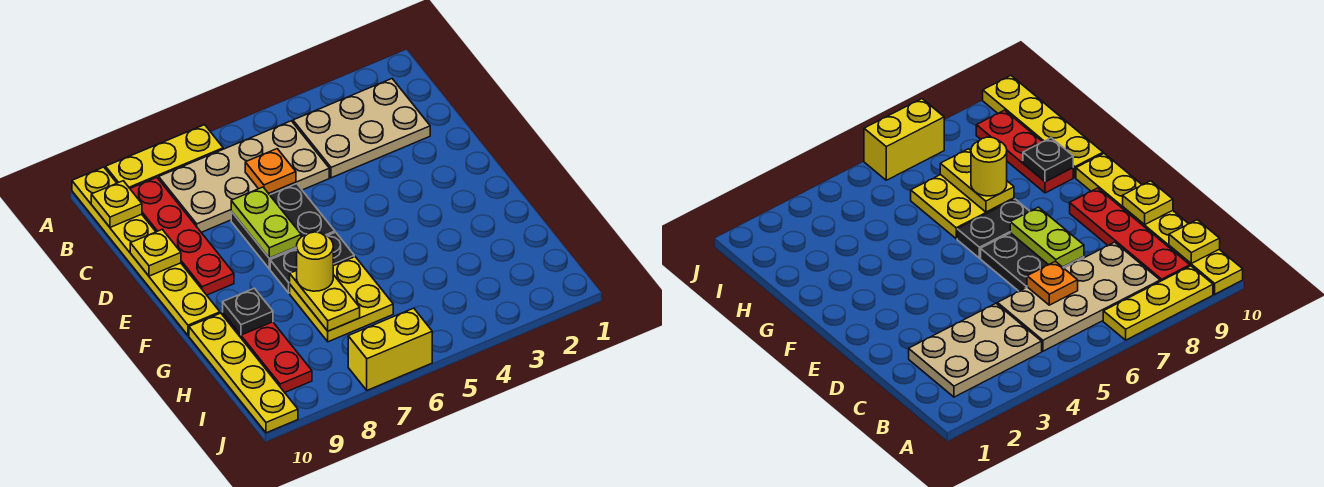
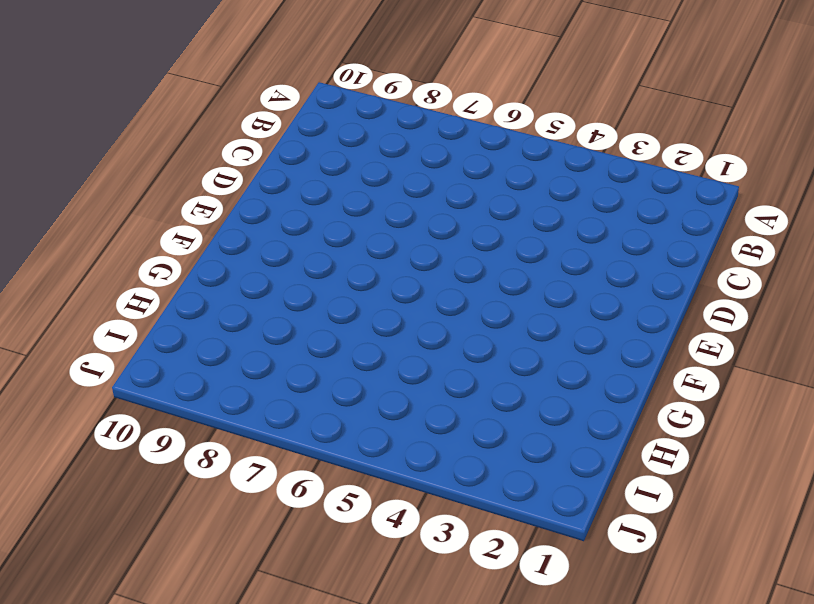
none -> yellow plate A7:A9 level 1
none -> yellow plate A10:F10 level 1
none -> tan plate B2:C4 level 1

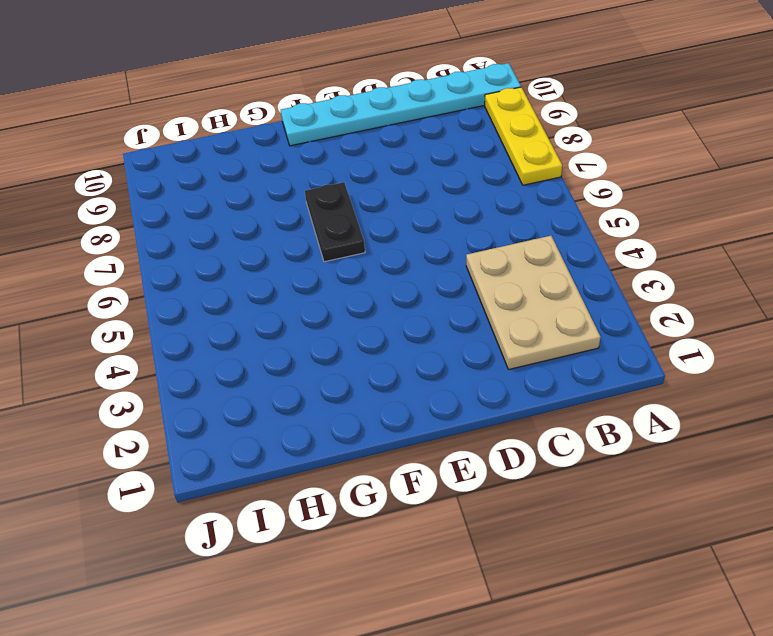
cyan plate A10:F10 level 1 -> yellow plate A10:F10 level 1
none -> tan plate B5:C8 level 1
none -> red plate B9:E9 level 1
none -> black plate D6:E7 level 1

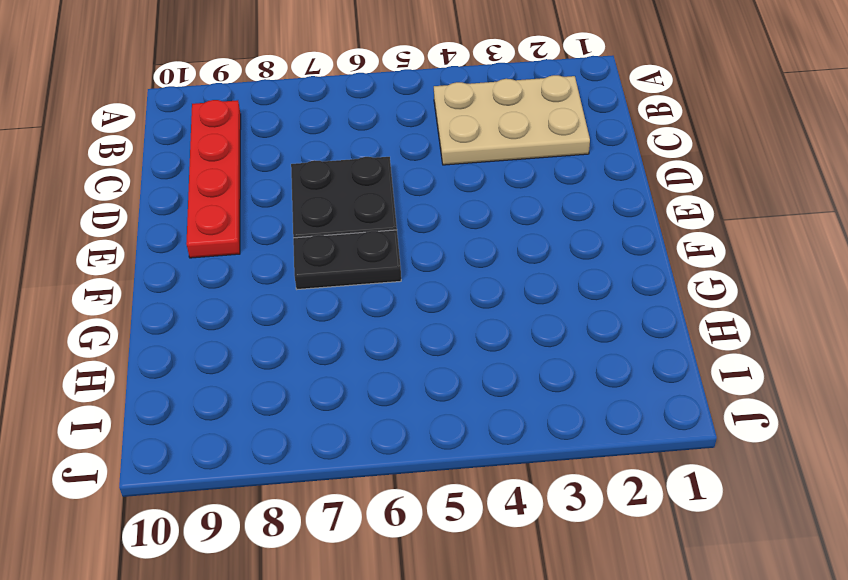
none -> yellow plate A7:A9 level 1
none -> yellow plate A10:F10 level 1
none -> tan plate B5:C8 level 1

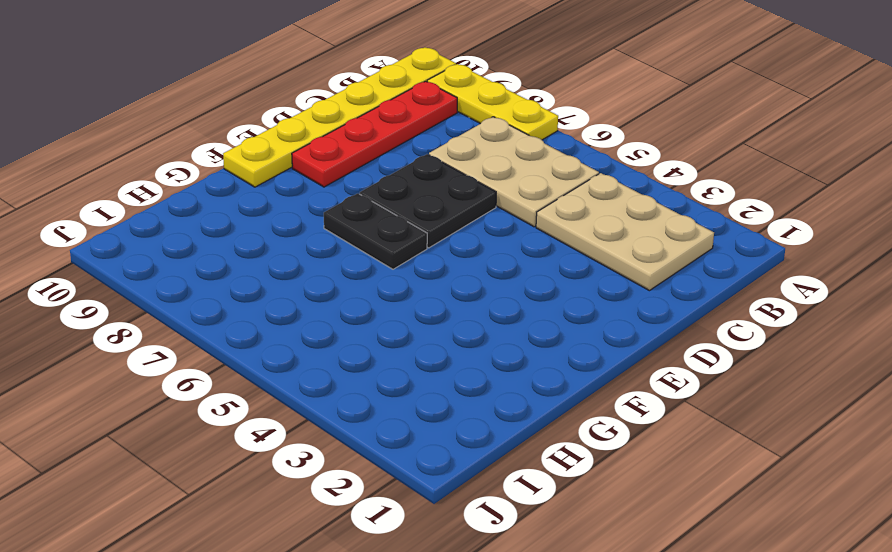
tan plate B5:C7 level 1 -> tan plate B5:C8 level 1
none -> yellow plate G6:H7 level 1
none -> red plate G9:I9 level 1
none -> yellow plate G10:J10 level 1

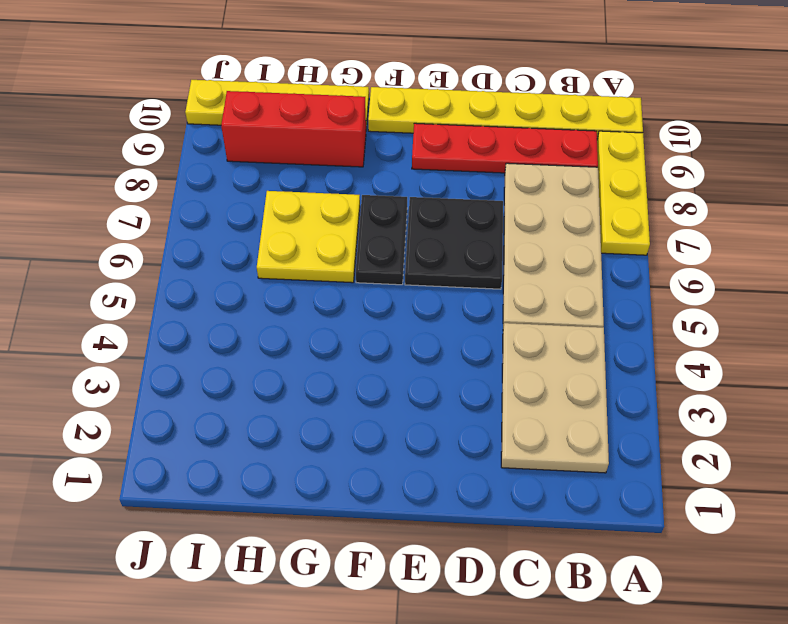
red brick G9:I9 level 1 -> red plate G9:I9 level 1
none -> yellow brick J6:J7 level 1
none -> yellow plate B10 level 2
none -> orange plate C6 level 2

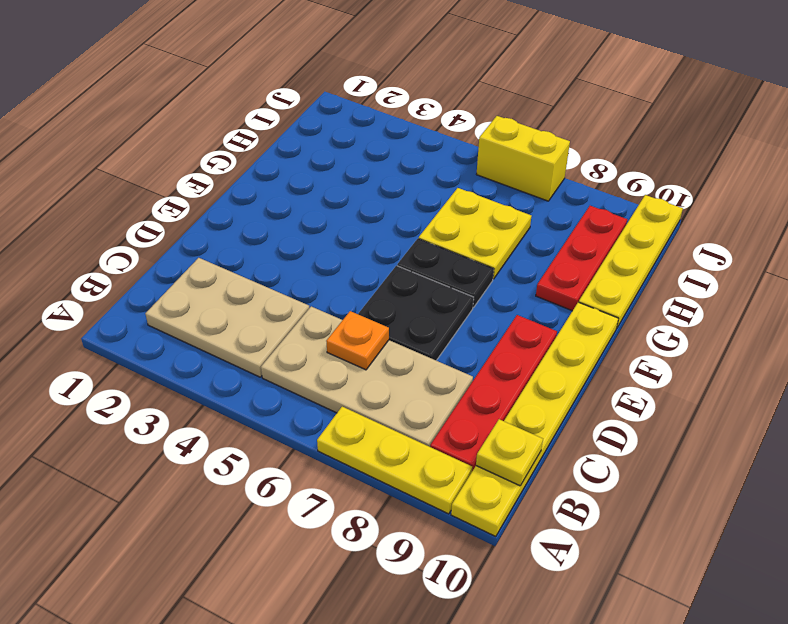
none -> lime plate D7:E7 level 2
none -> yellow plate D10 level 2
none -> yellow plate G7:H7 level 2

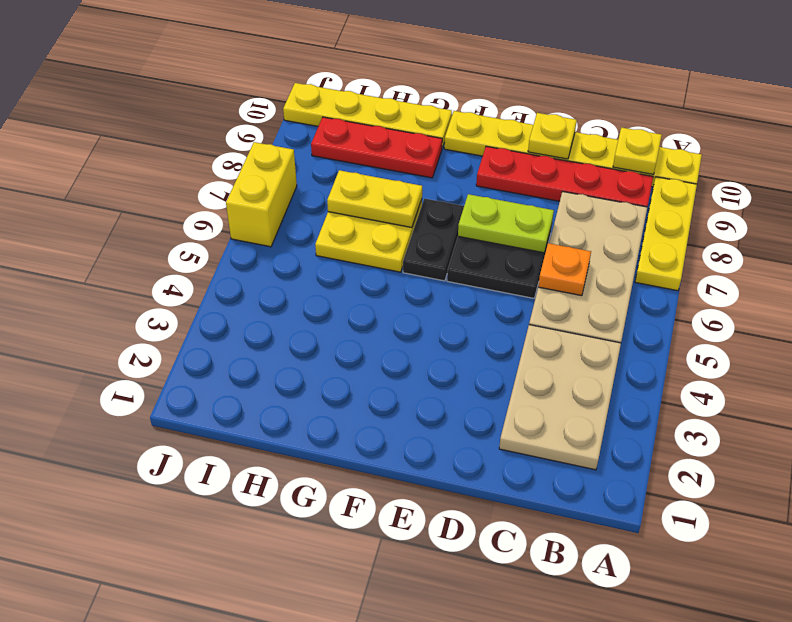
none -> black plate G9 level 2
none -> yellow round brick G7 level 3

